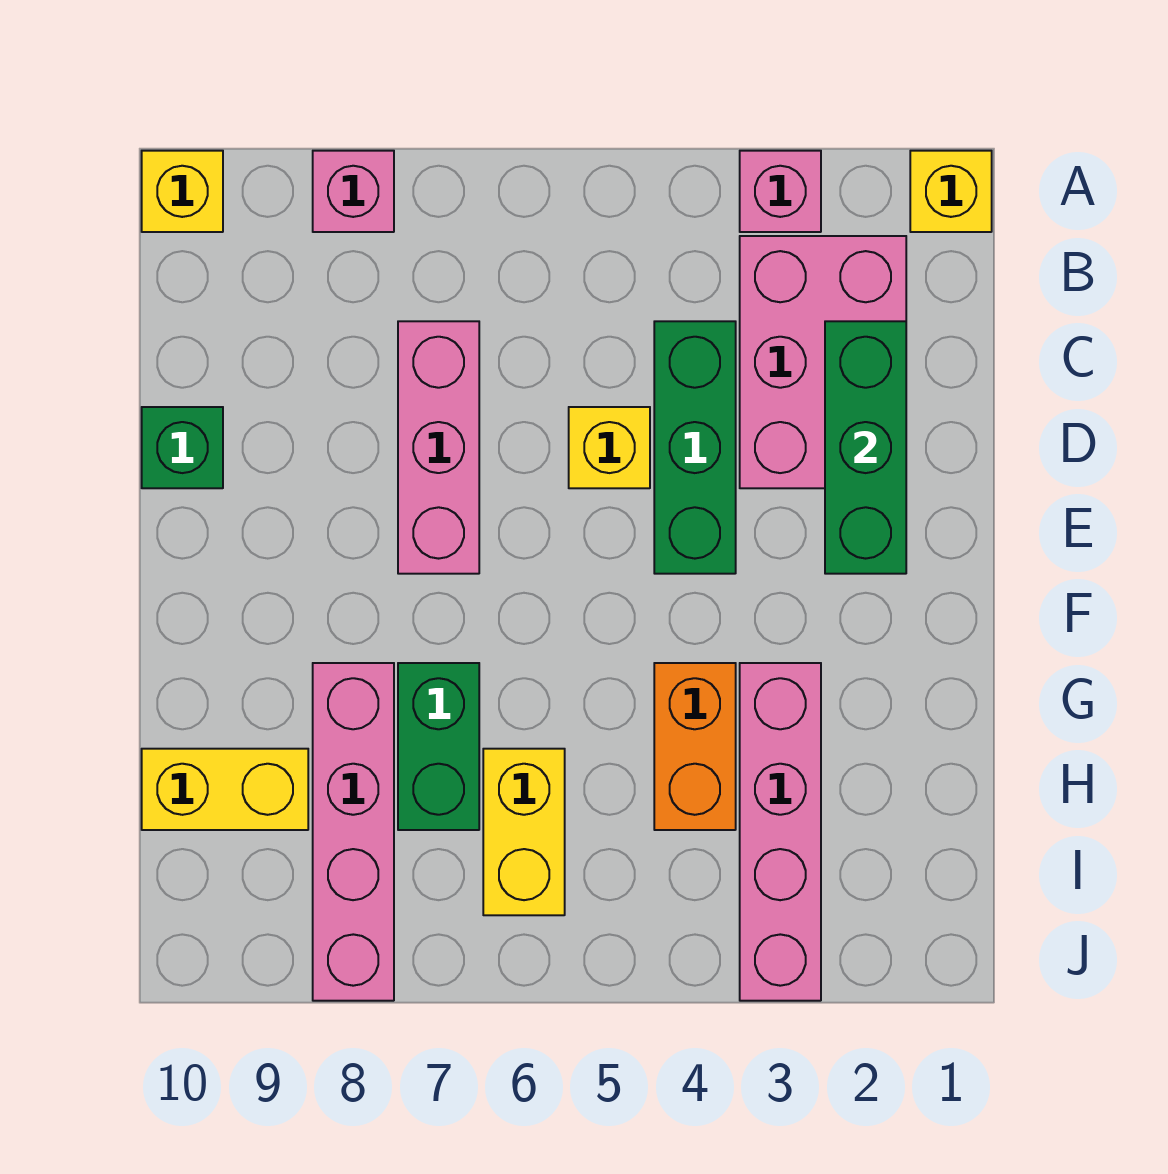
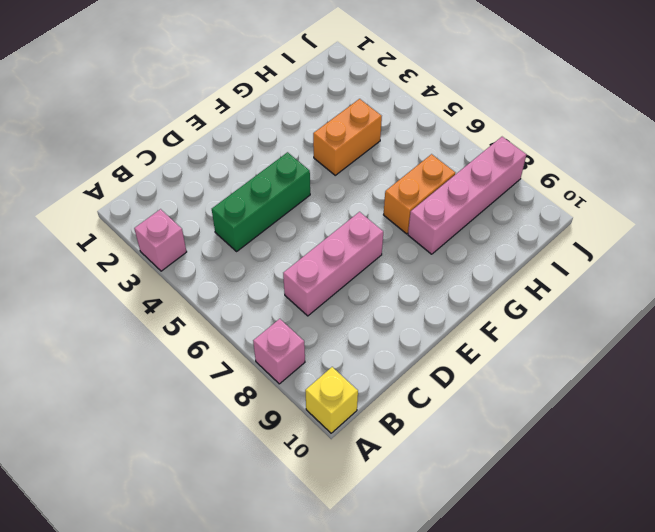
orange brick G7:H7 level 1 -> green brick G7:H7 level 1
none -> yellow brick A1 level 1
none -> pink brick B2:D3 level 1
none -> yellow brick D5 level 1

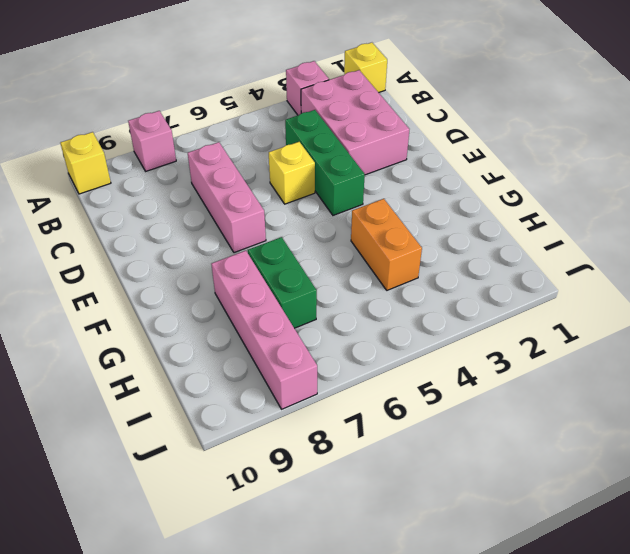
none -> green brick D10 level 1
none -> pink brick G3:J3 level 1
none -> yellow brick H6:I6 level 1

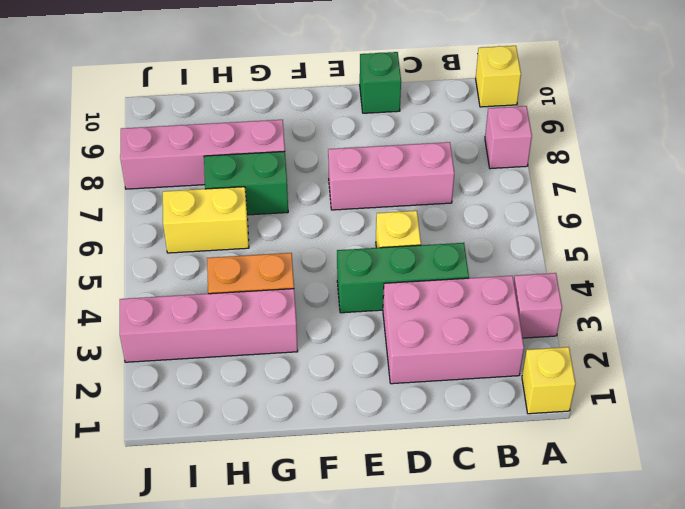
none -> yellow brick H9:H10 level 1
none -> green brick C2:E2 level 2

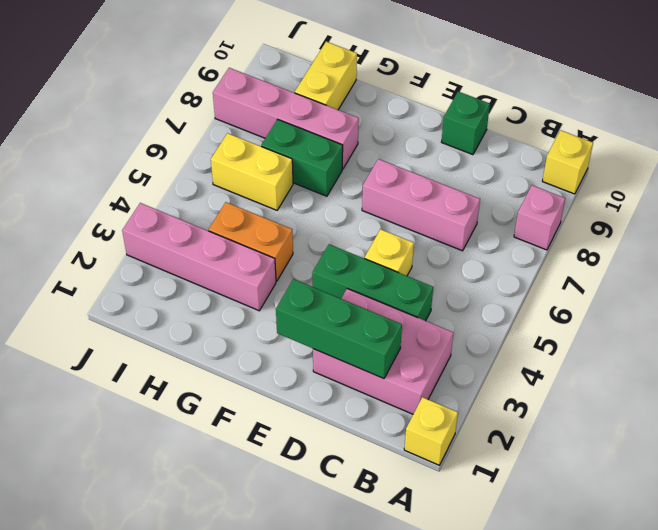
none -> pink brick A3 level 1

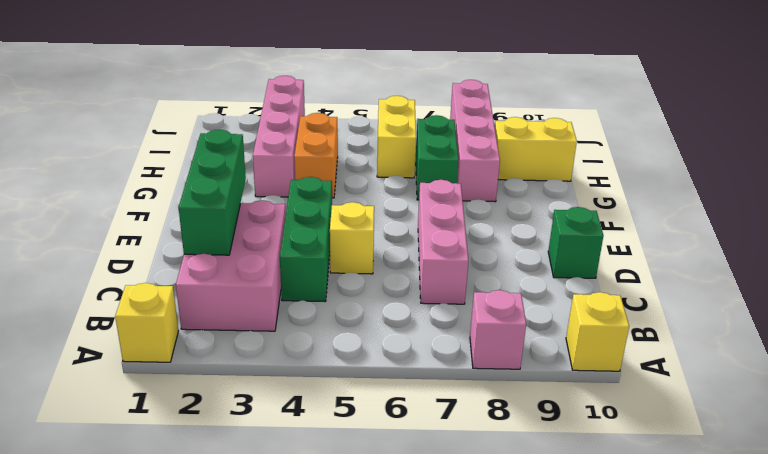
none -> pink brick A3 level 1

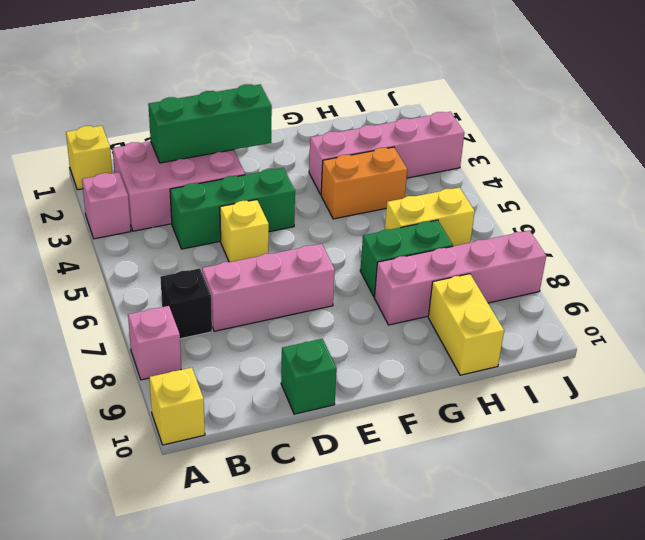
black brick B7 level 1 -> none

